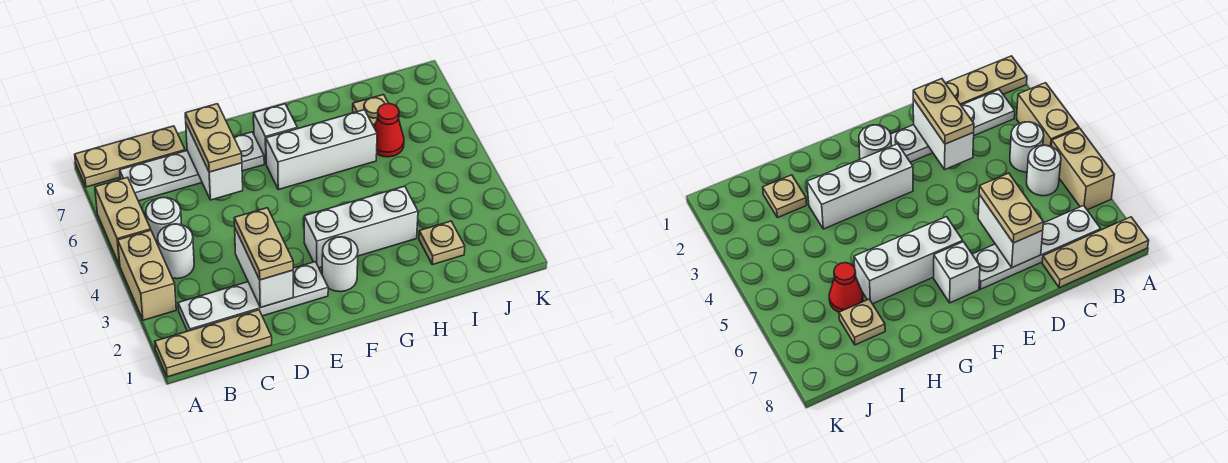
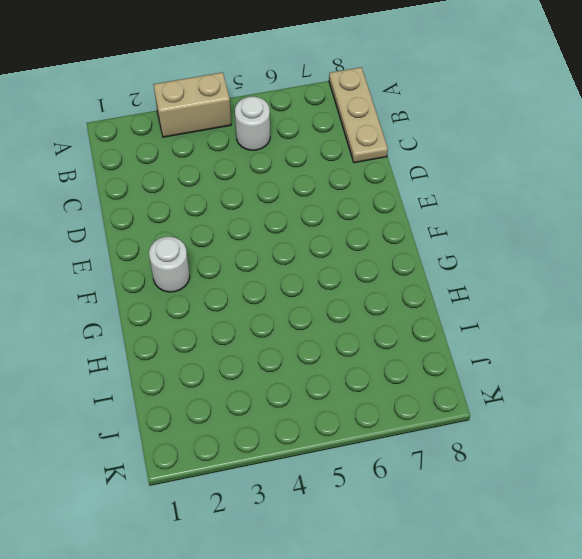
none -> tan plate A1:C1 level 1
none -> tan brick A5:A6 level 1
none -> white plate B2:E2 level 1

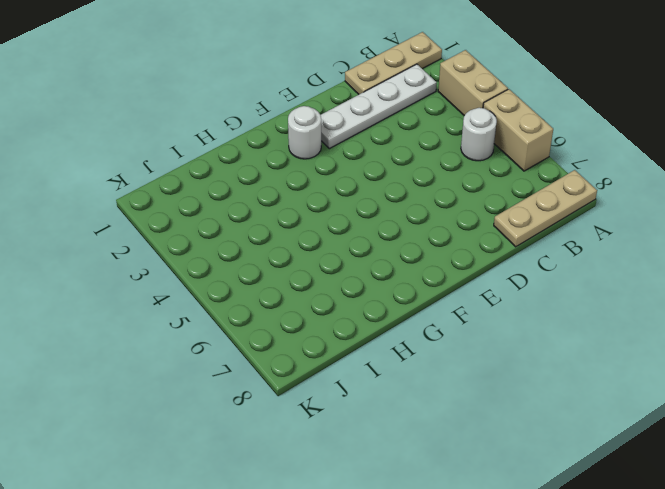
none -> white round brick B4 level 1
none -> white plate B7:E7 level 1
none -> white brick F3:H3 level 1

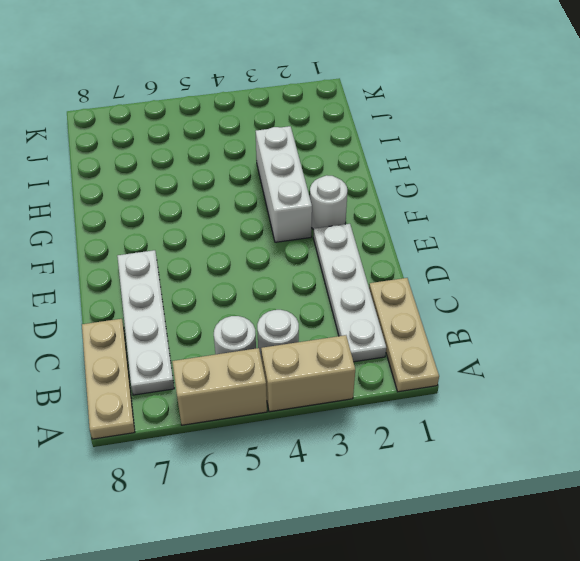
none -> white brick F6:H6 level 1
none -> white brick F7 level 1
none -> tan plate I2 level 1

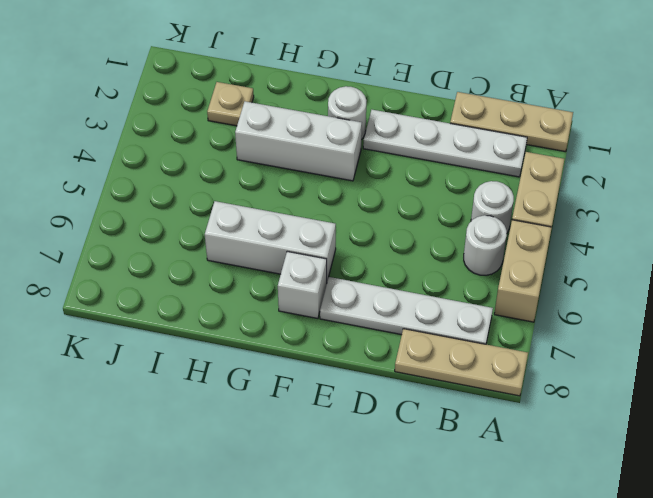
none -> red cone I6 level 1
none -> tan plate I7 level 1
none -> white brick D2:D3 level 2

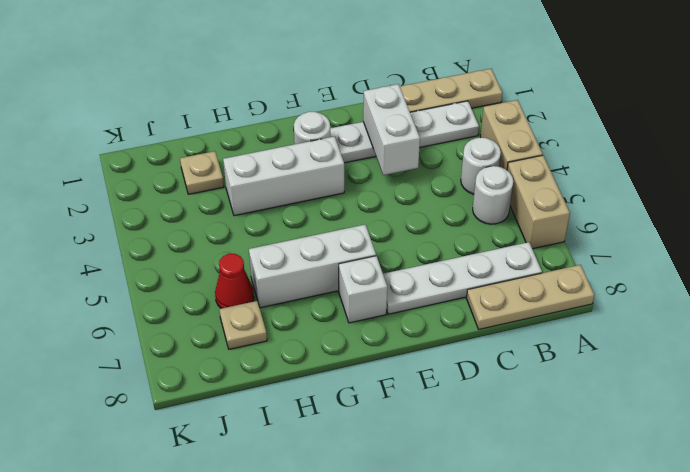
none -> white brick D6:D7 level 2
none -> tan plate D2:D3 level 3
none -> tan plate D6:D7 level 3

